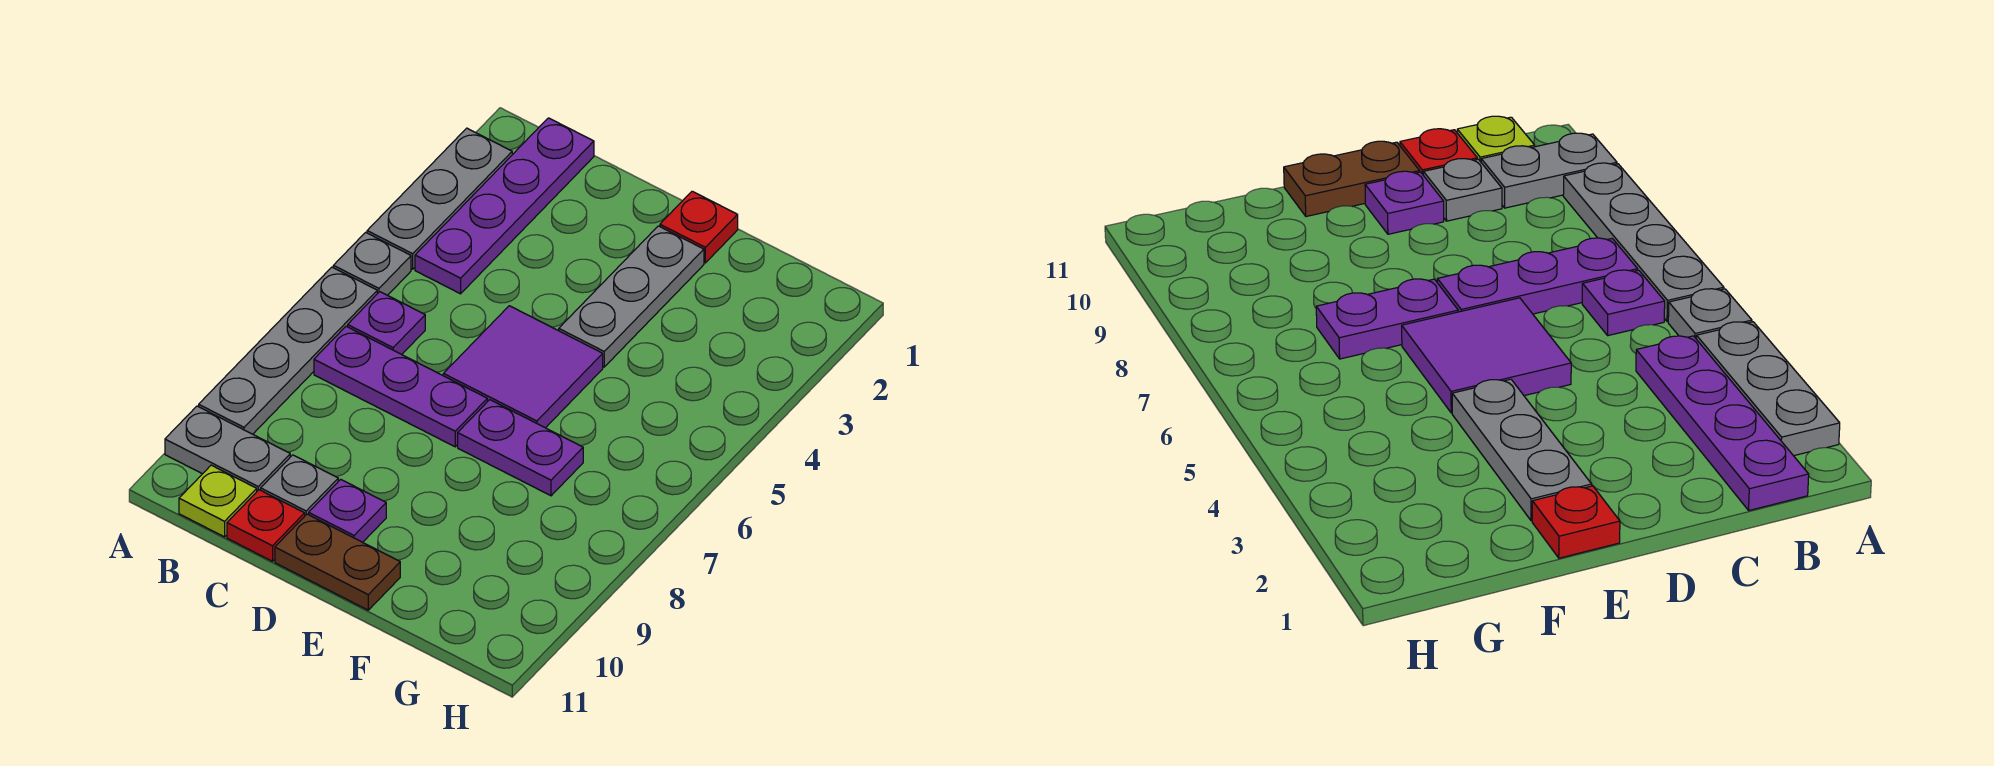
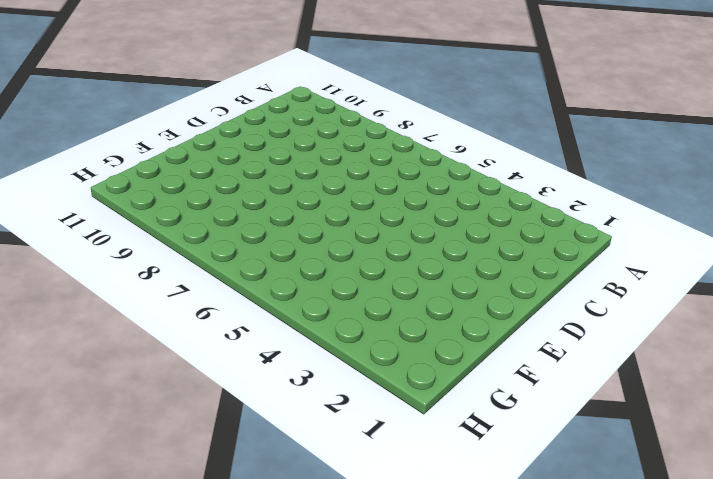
none -> grey plate A2:A4 level 1
none -> grey plate A5 level 1
none -> grey plate A6:A9 level 1

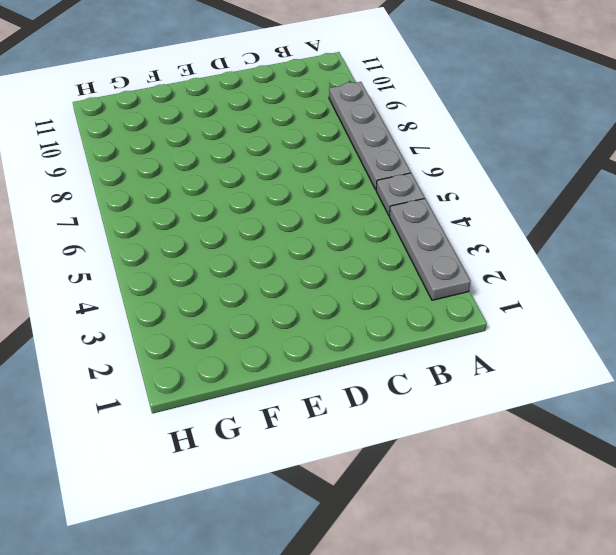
none -> grey plate A10:B10 level 1
none -> purple plate B1:B4 level 1
none -> purple plate B6 level 1

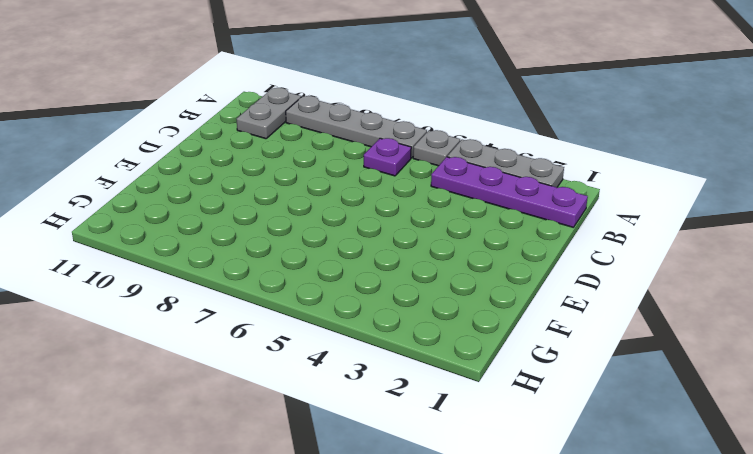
none -> purple plate B7:D7 level 1
none -> lime plate B11 level 1
none -> grey plate C10 level 1

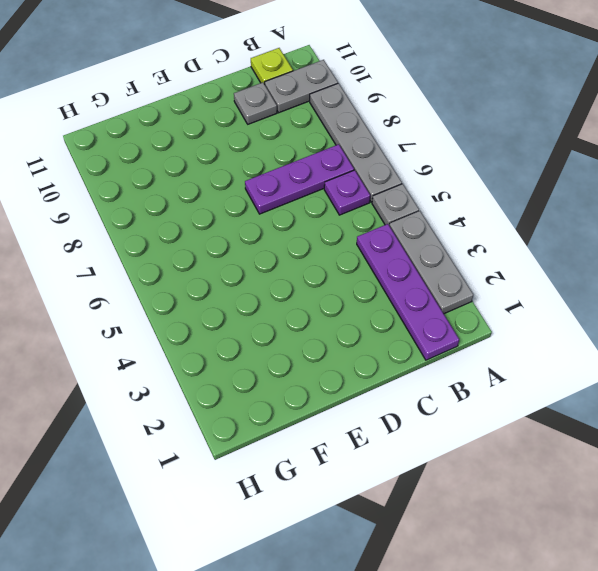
none -> red plate C11 level 1
none -> purple tile D5:E6 level 1
none -> purple plate D10 level 1

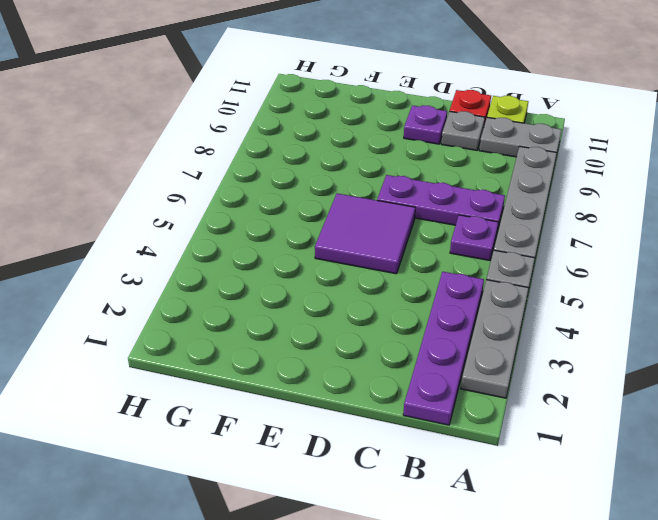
none -> brown plate D11:E11 level 1
none -> red plate E1 level 1
none -> grey plate E2:E4 level 1

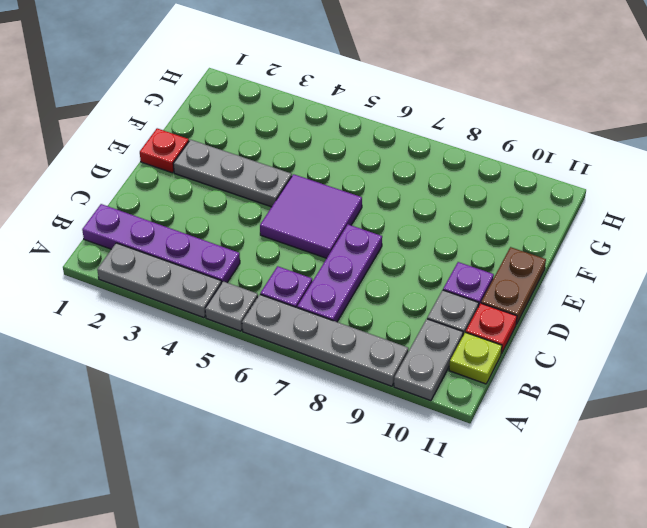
none -> purple plate E7:F7 level 1

